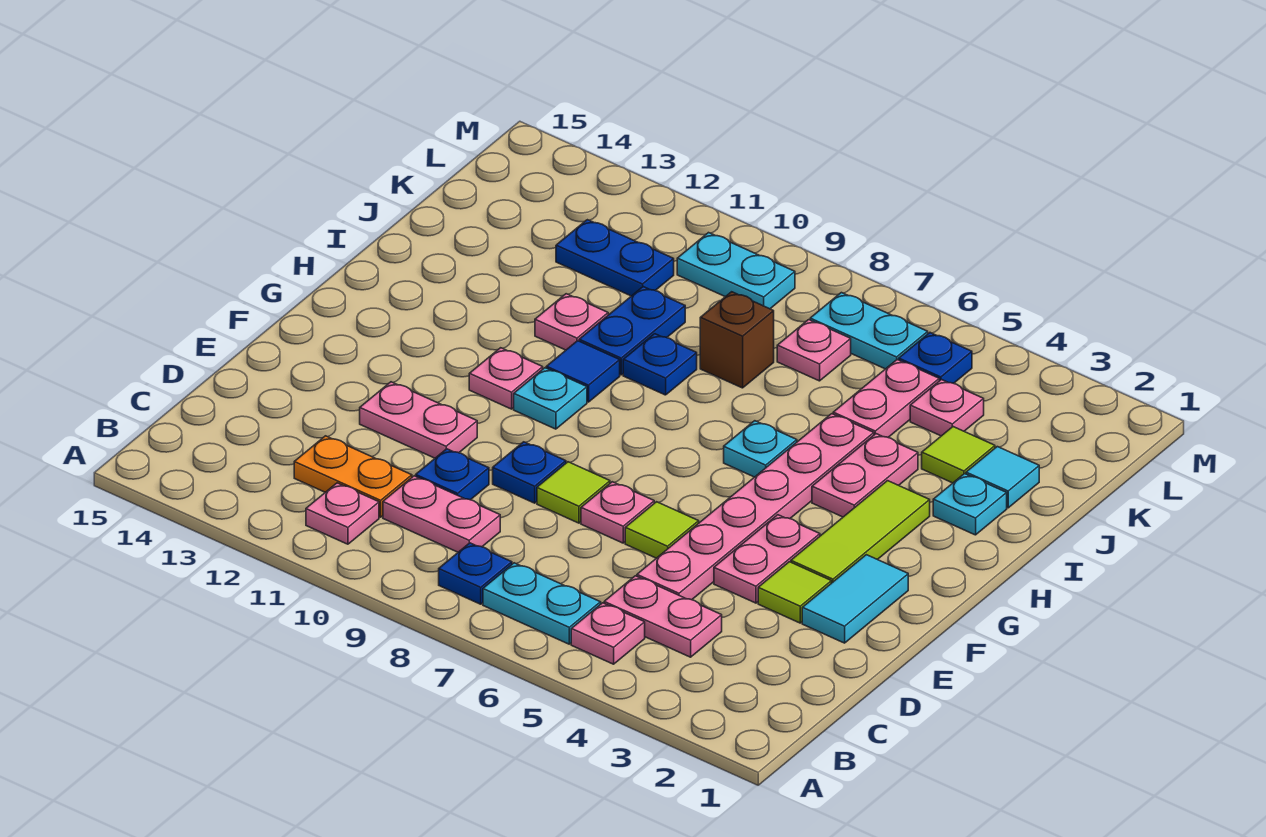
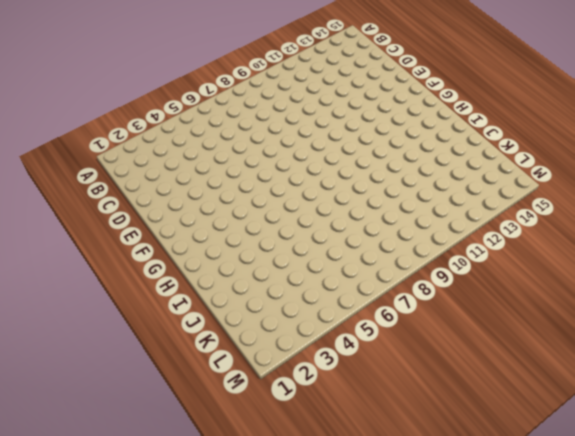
none -> pink plate B5 level 1
none -> cyan plate B6:B7 level 1
none -> blue plate B8 level 1
none -> pink plate B11 level 1

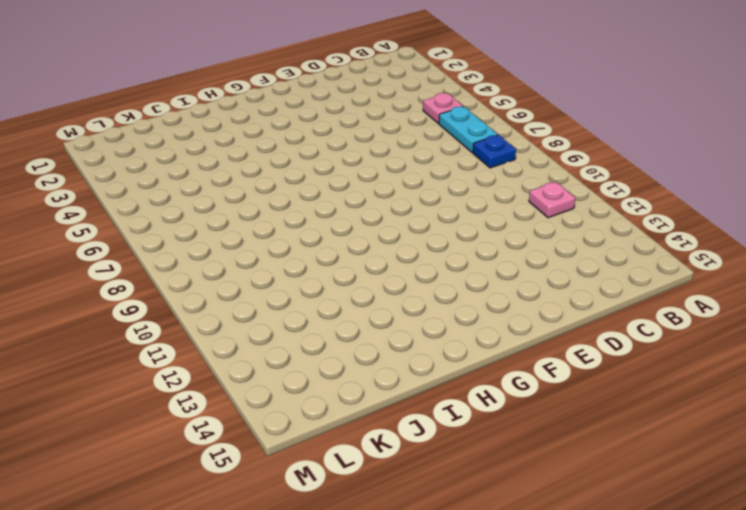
none -> pink plate C4:C5 level 1
none -> pink plate C9:C10 level 1
none -> orange plate C11:C12 level 1
none -> pink plate D5:I5 level 1

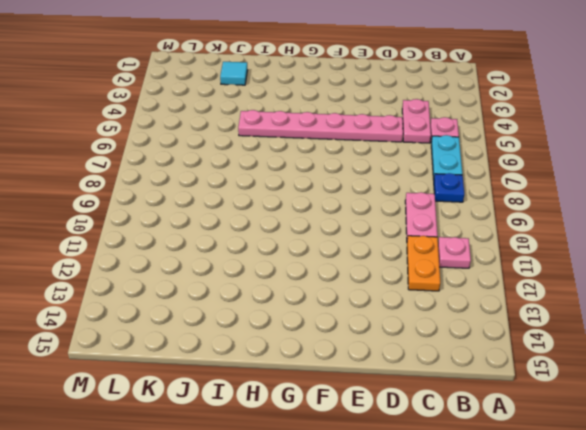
none -> blue plate D10 level 1
none -> cyan tile E2:F2 level 1
none -> lime tile E3 level 1
none -> pink plate E4:F4 level 1

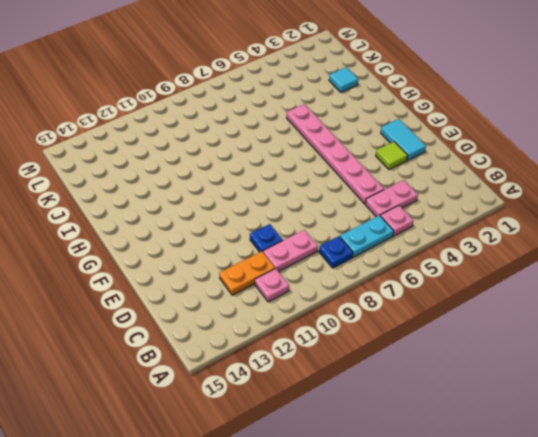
none -> pink plate E4:F4 level 1
none -> lime tile E6 level 1
none -> pink plate E7 level 1
none -> lime tile E8 level 1

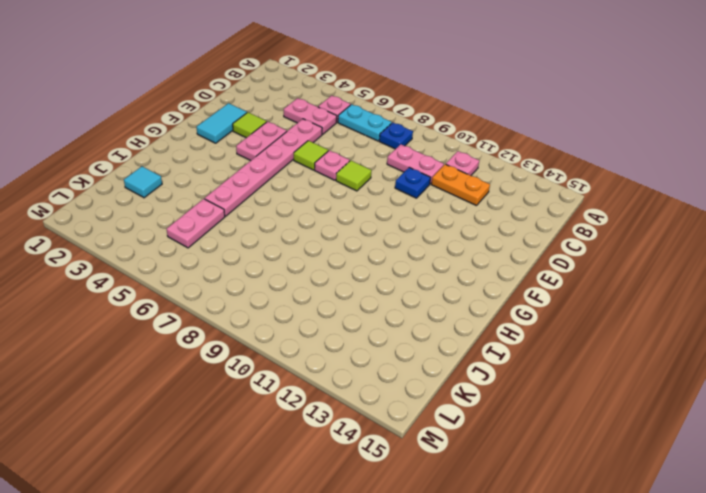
none -> blue plate E9 level 1
none -> pink plate E11:E12 level 1
none -> lime tile F3:H3 level 1
none -> cyan plate G10 level 1

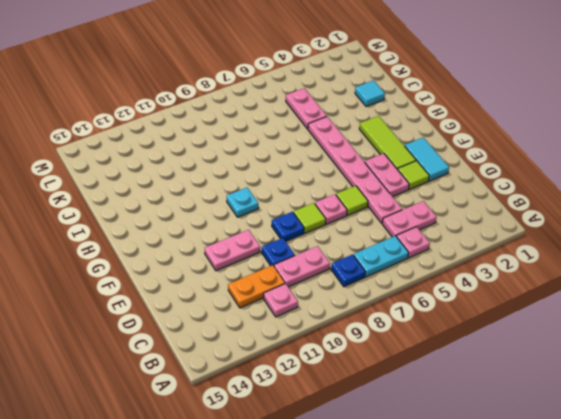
none -> pink plate G11 level 1
none -> pink plate H4:I4 level 1
none -> cyan plate H6 level 1
none -> blue tile H10 level 1

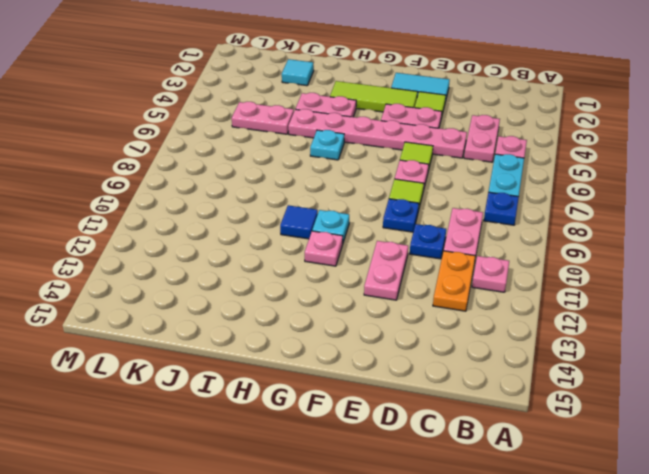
none -> cyan plate I2 level 1
none -> blue plate I9 level 1
none -> blue plate I10:J10 level 1
none -> pink plate I11 level 1

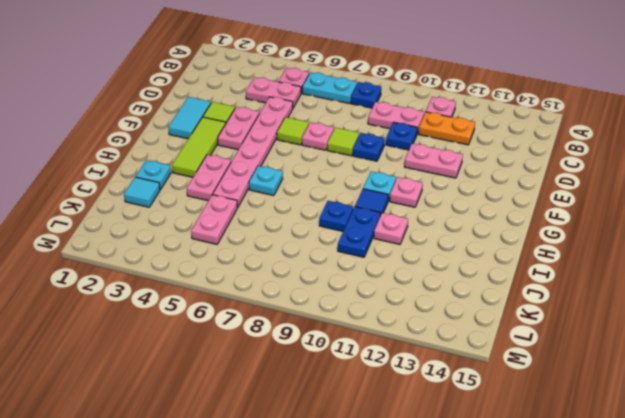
none -> lime tile J3 level 1
none -> brown brick J8 level 1
none -> pink plate K4 level 1
none -> pink plate K7 level 1

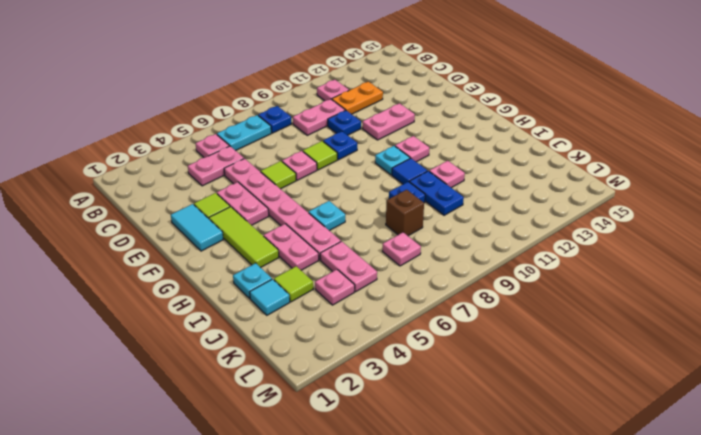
none -> blue plate K11:K12 level 1
none -> blue plate L5 level 1
none -> cyan plate L6:L7 level 1
none -> cyan plate L9:L10 level 1

